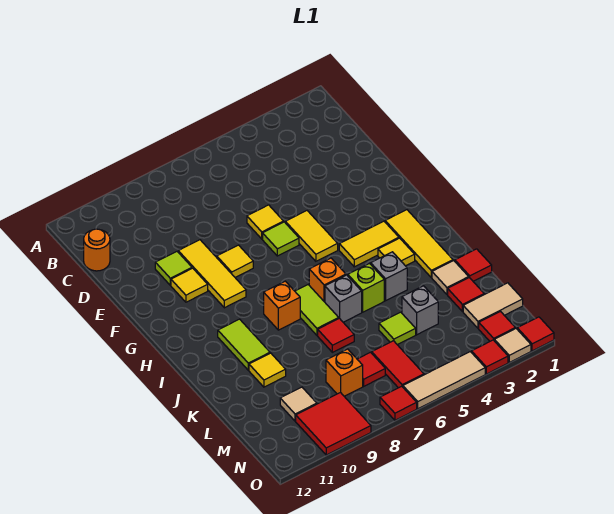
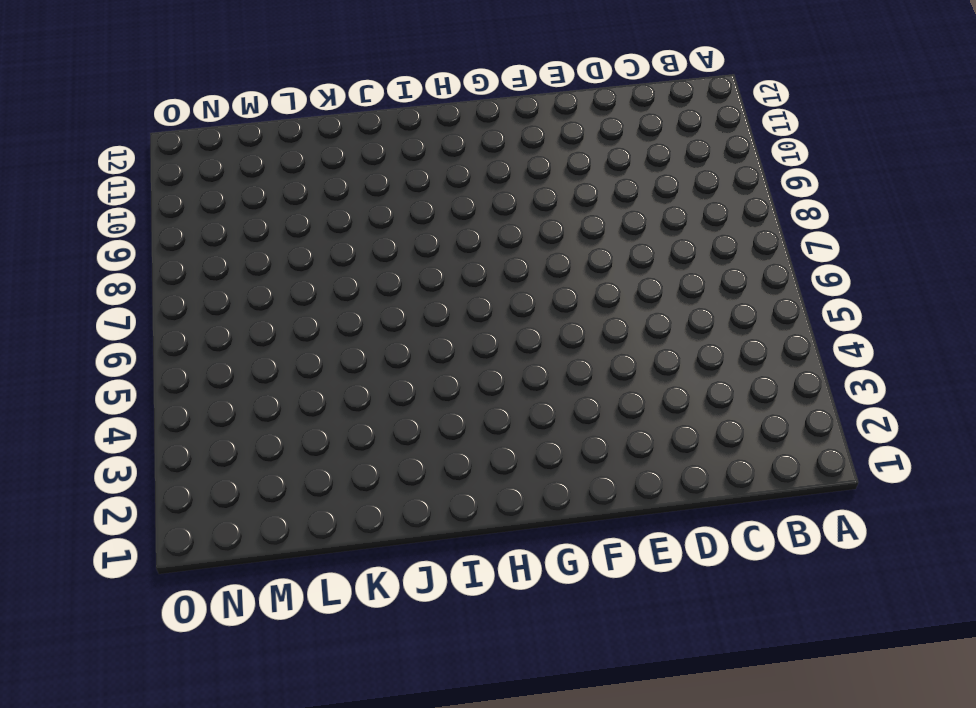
none -> orange round brick C12 level 1
none -> yellow tile E6 level 1
none -> yellow tile E9:G9 level 1
none -> lime tile E10 level 1

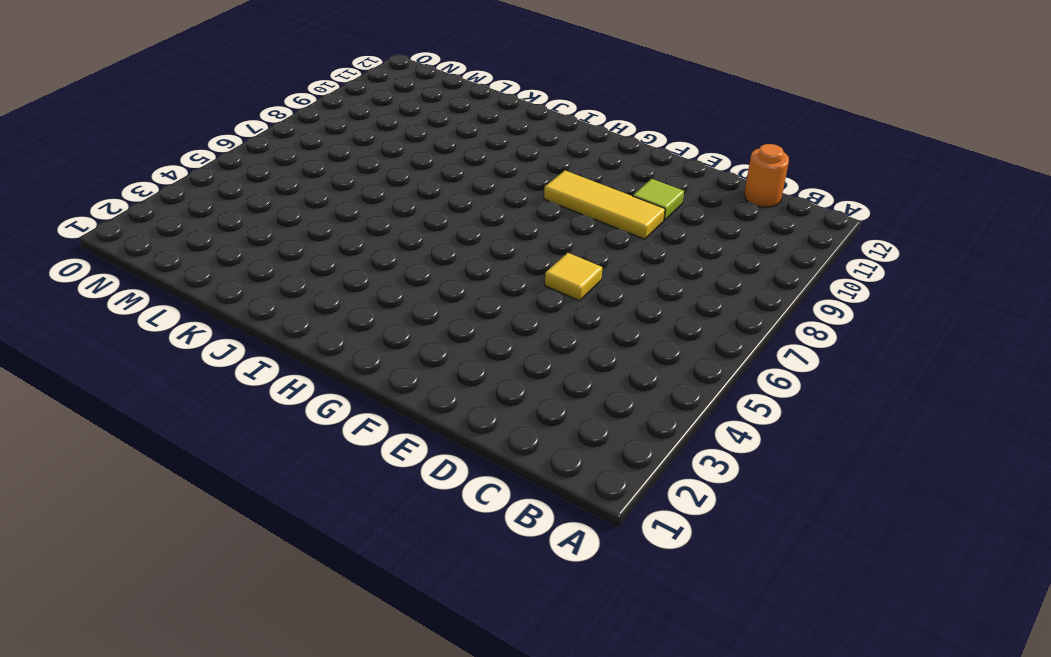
none -> yellow tile F5:G5 level 1
none -> lime tile F6 level 1
none -> yellow tile F8 level 1
none -> yellow tile F10 level 1

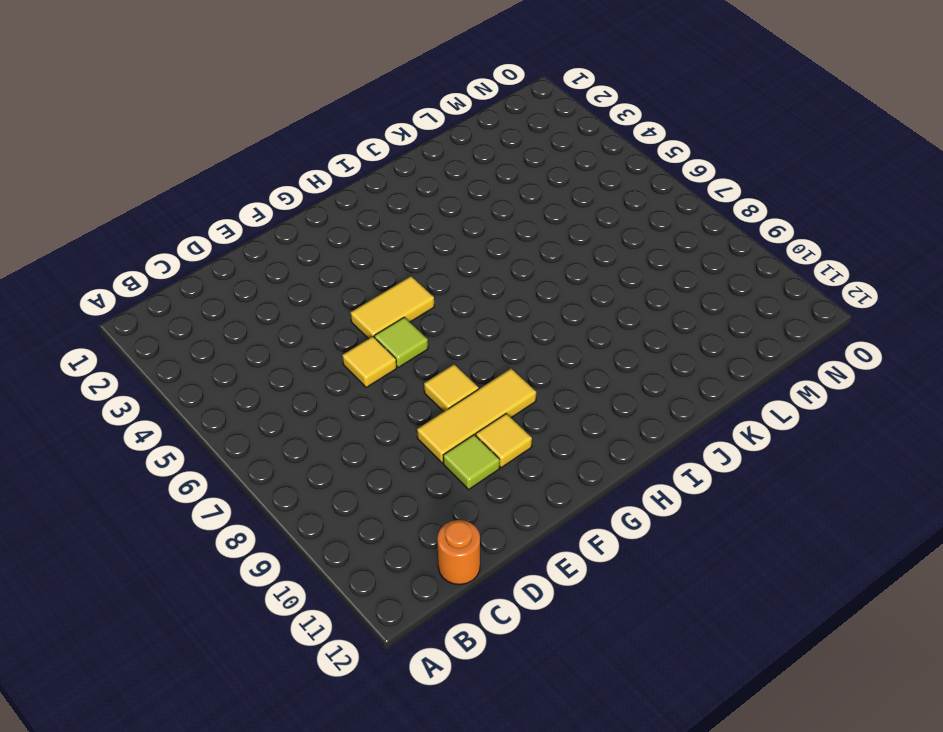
none -> yellow tile H2:J2 level 1
none -> yellow tile H3:H4 level 1
none -> yellow tile I3 level 1
none -> orange brick I6 level 1

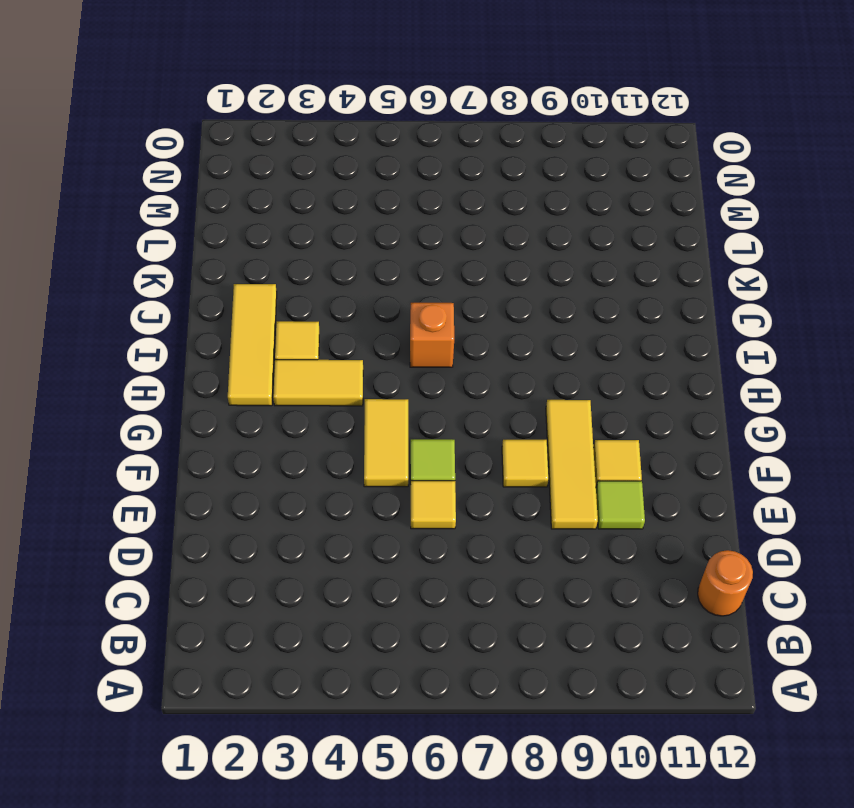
none -> lime tile I7:J7 level 1
none -> orange brick I8 level 1
none -> lime tile I10:J10 level 1
none -> grey brick J4 level 1

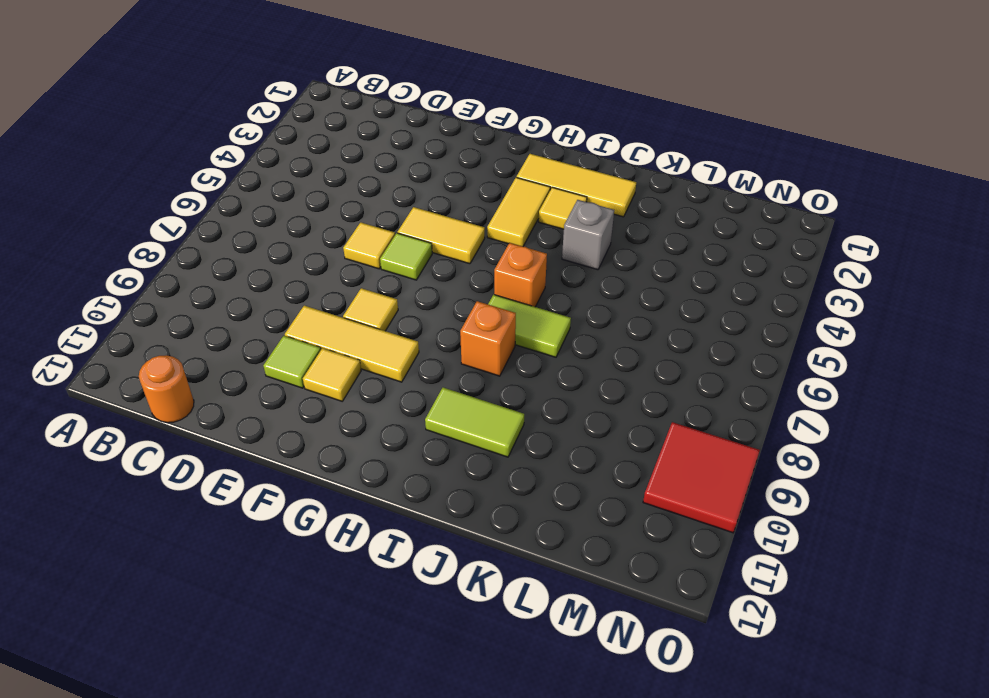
none -> lime brick J5 level 1
none -> grey brick J6 level 1
none -> red tile K1 level 1
none -> tan tile K2 level 1

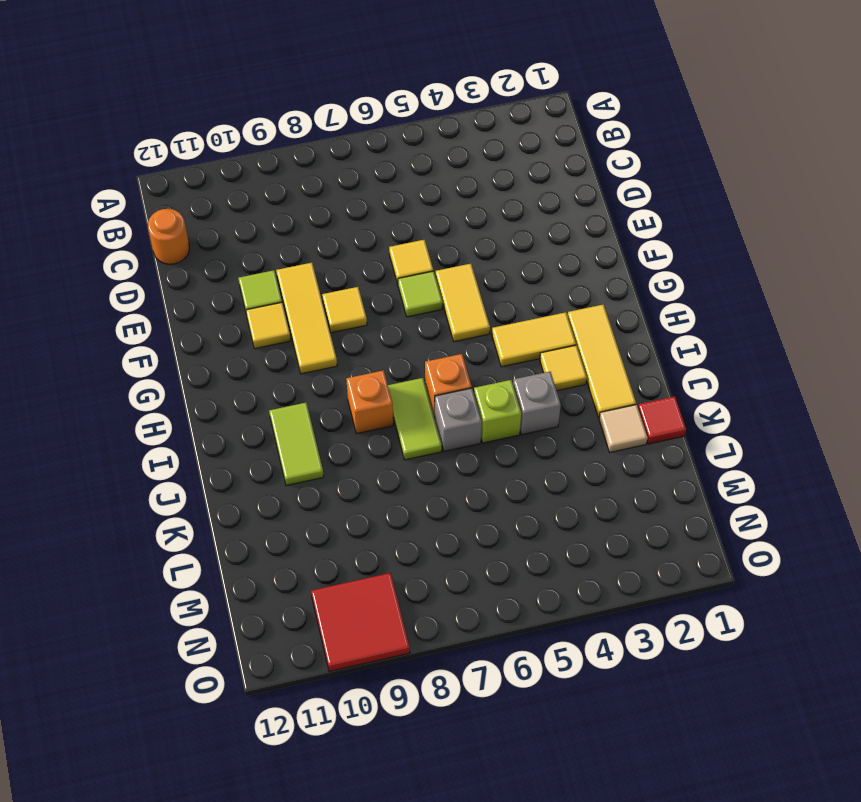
none -> red tile K7 level 1
none -> yellow tile K10 level 1
none -> red tile L2 level 1
none -> grey brick L4 level 1

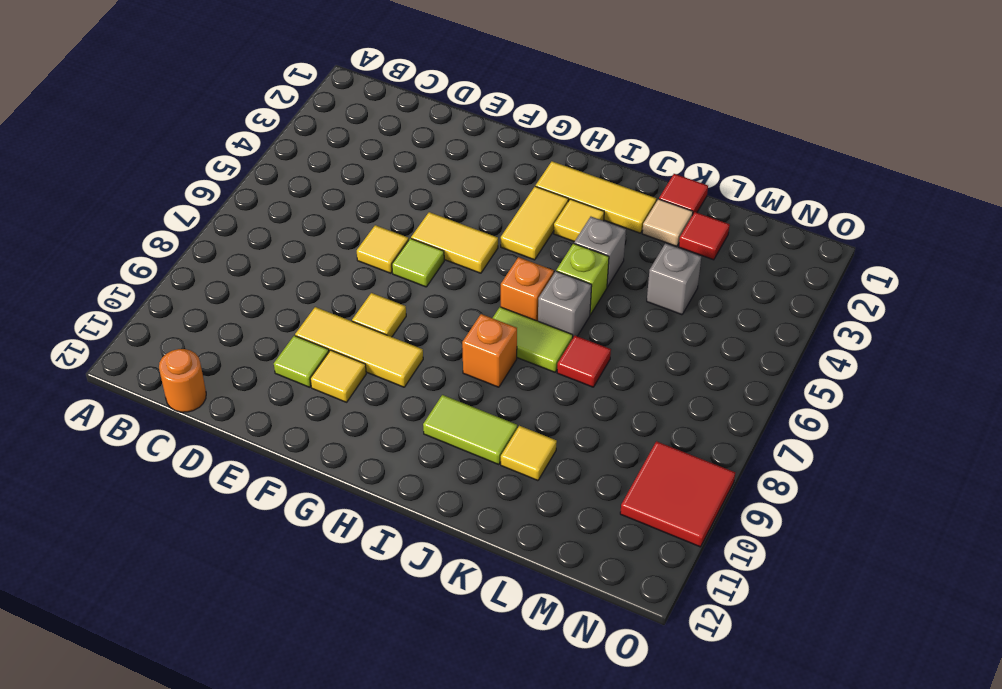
none -> lime tile L5 level 1
none -> tan tile M1:M2 level 1
none -> red tile M6:N6 level 1
none -> red tile M7 level 1

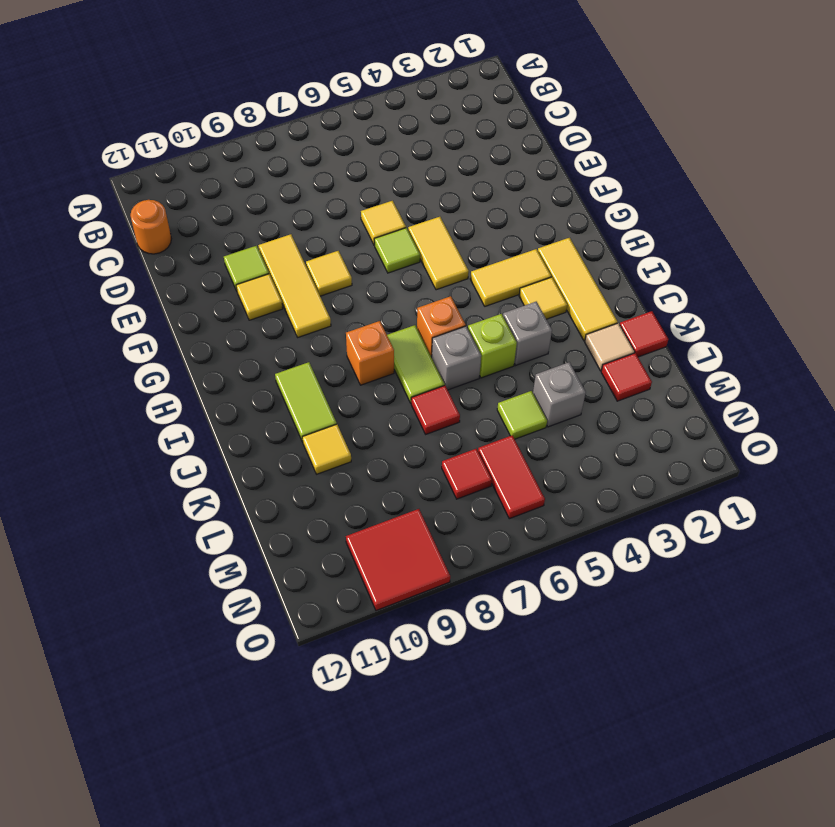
none -> tan tile M1:M2 level 1
none -> orange brick M8 level 1
none -> tan tile M10 level 1
none -> red tile N2 level 1

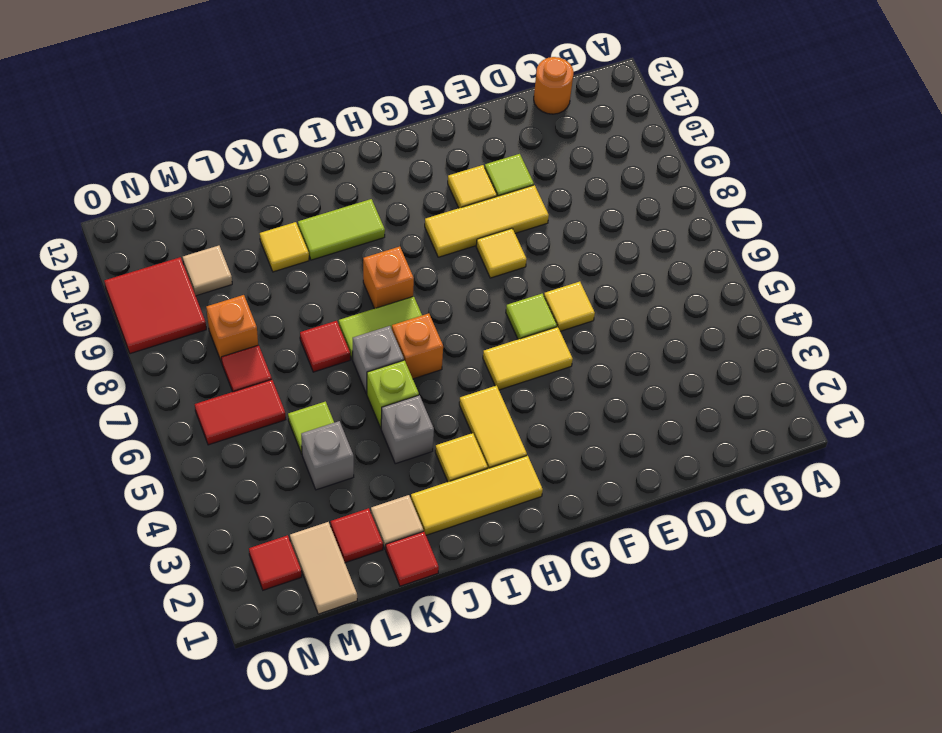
none -> red tile O1 level 1
none -> tan tile O2 level 1
none -> red tile O3 level 1
none -> tan tile O4:O6 level 1

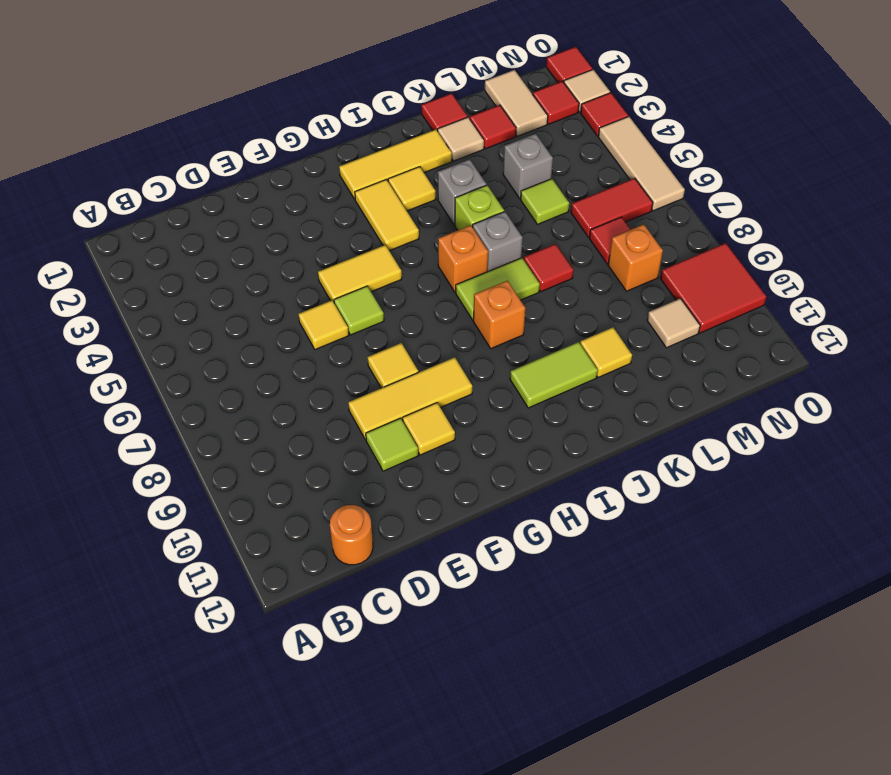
none -> red tile O7 level 1

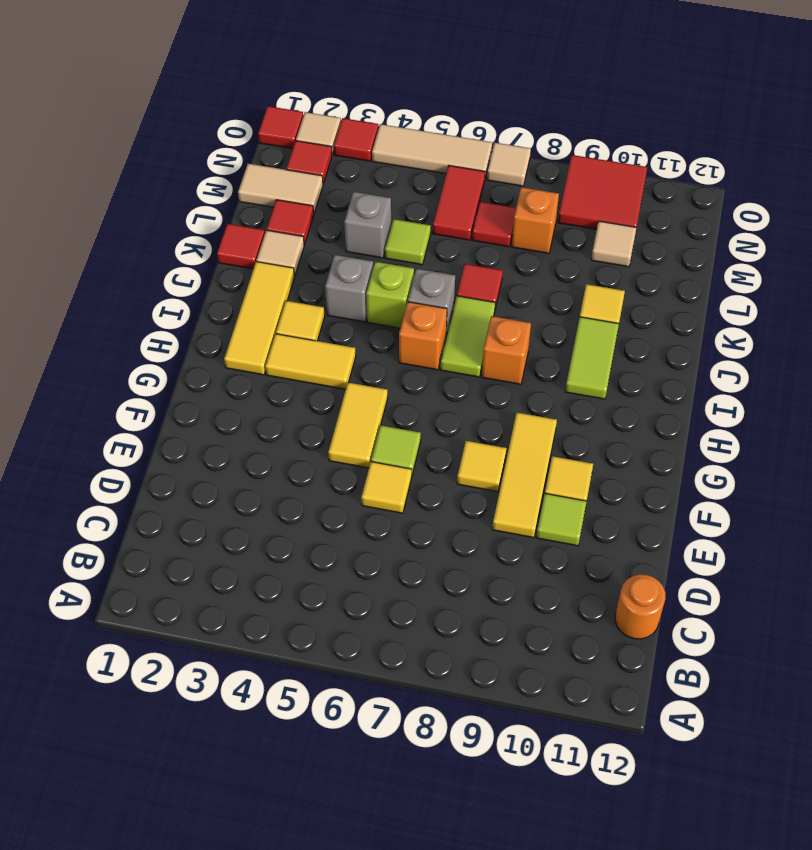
tan tile O7 level 1 -> red tile O7 level 1

